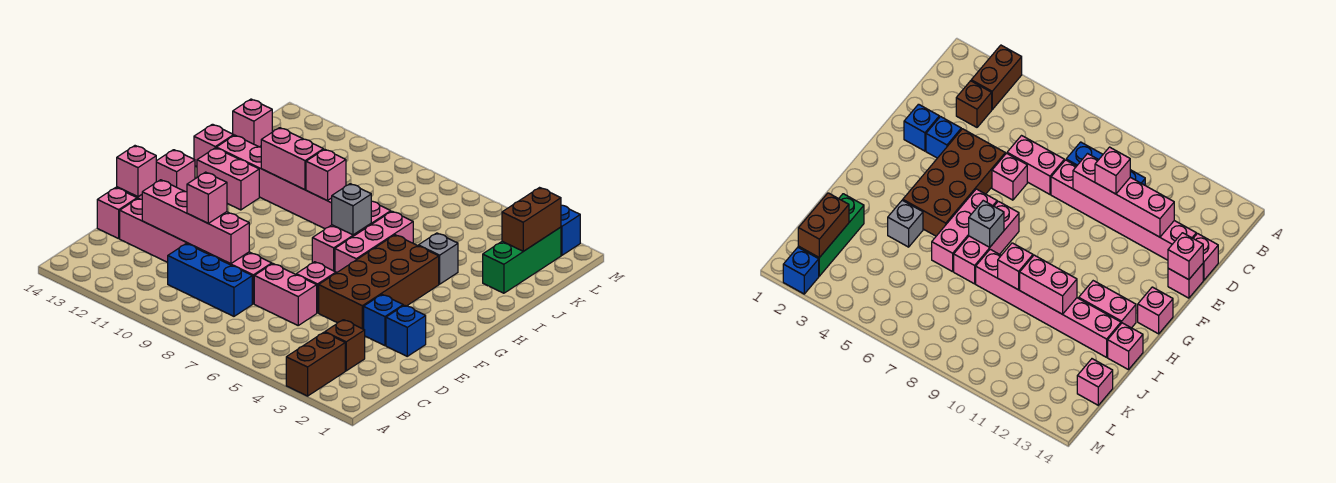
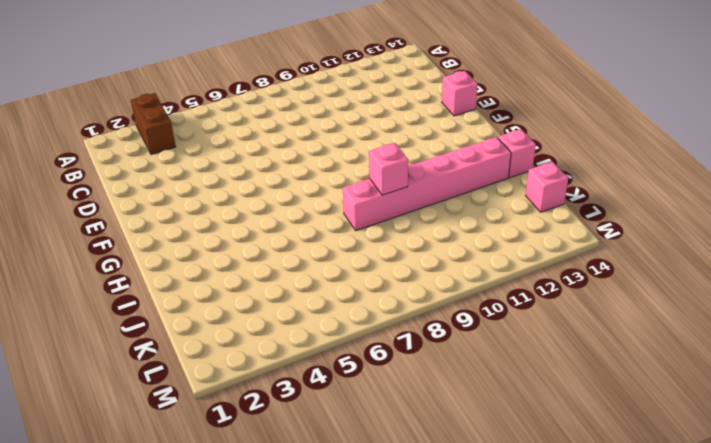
none -> brown brick C3 level 1
none -> blue brick C8:C10 level 1
none -> pink brick D6:D7 level 1

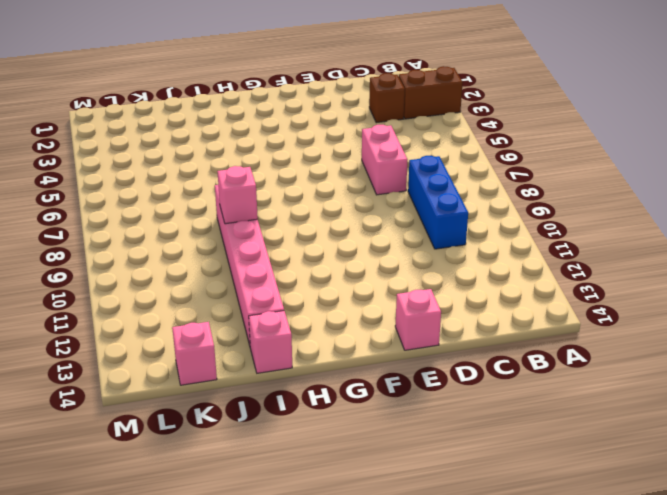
none -> pink brick D8:D13 level 1
none -> pink brick D14 level 1
none -> blue brick E2 level 1

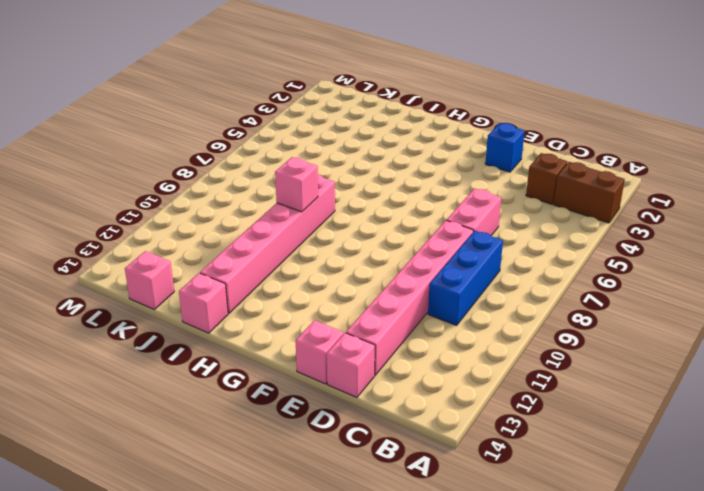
none -> blue brick E3 level 1
none -> brown brick E4:H5 level 1
none -> pink brick E6 level 1

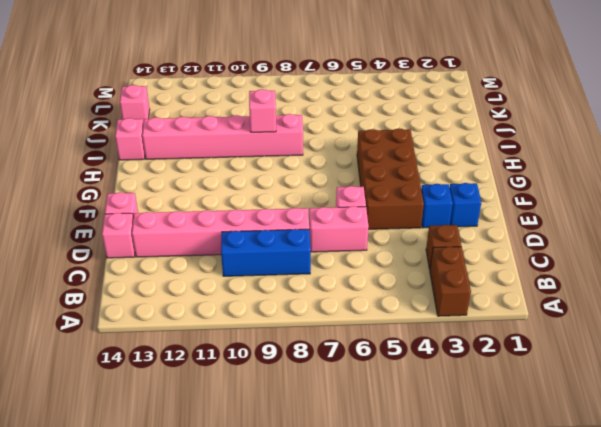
none -> pink brick G6:I6 level 1
none -> pink brick G7:I7 level 1
none -> pink brick G14 level 1

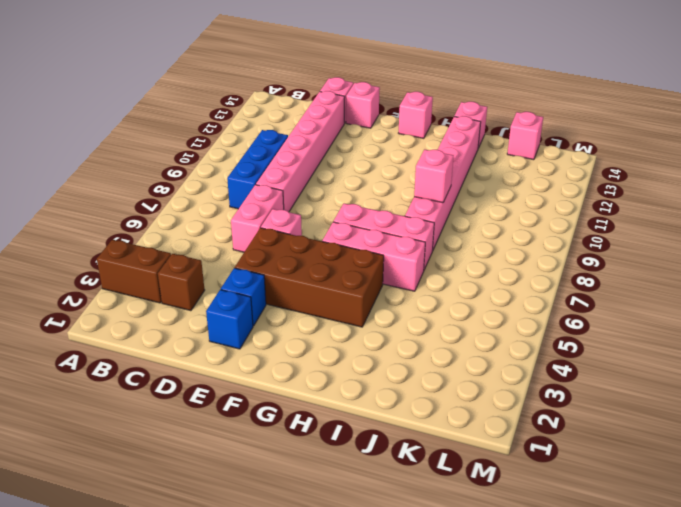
none -> pink brick H12:H13 level 1
none -> grey brick I4 level 1
none -> green brick J2:L2 level 1

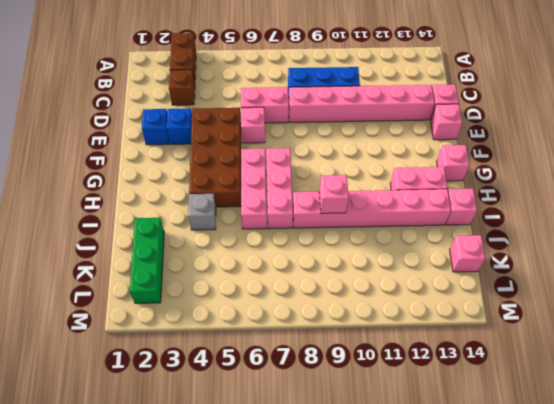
none -> blue brick M2 level 1
none -> pink brick D9:D12 level 2
none -> pink brick E14 level 2

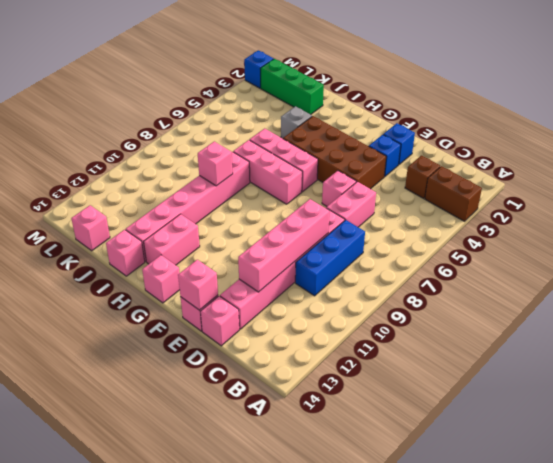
none -> grey brick H7 level 2
none -> pink brick I10:I11 level 2
none -> brown brick K2:L2 level 2

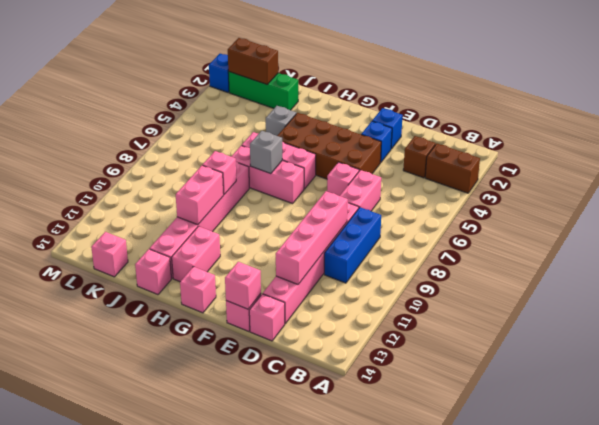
none -> pink brick D10 level 3

